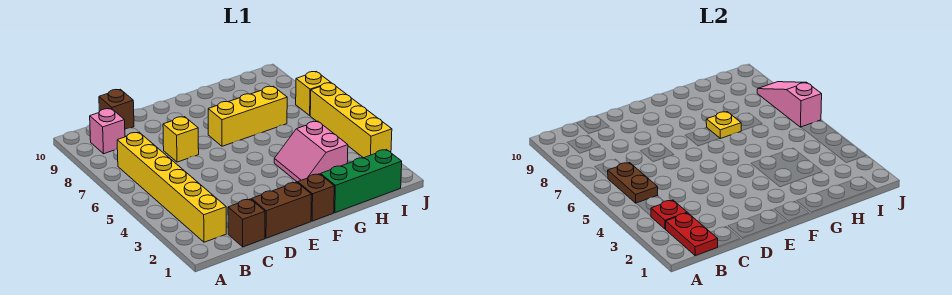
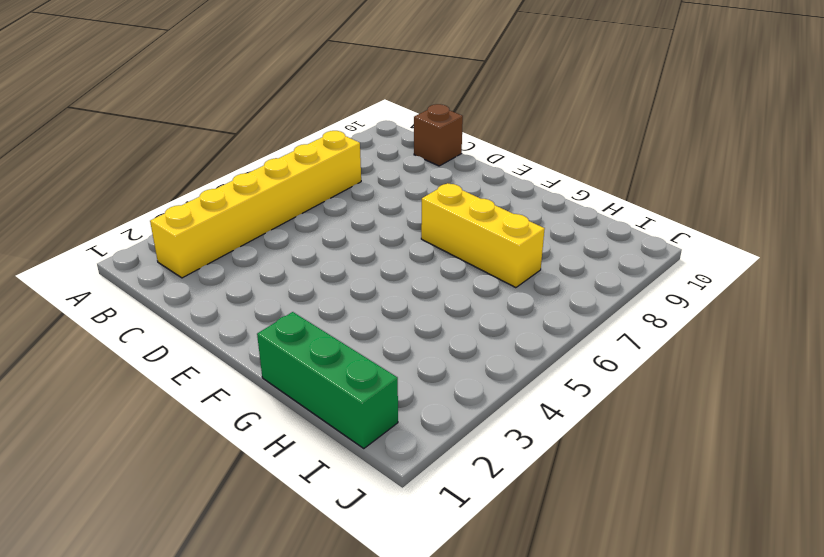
none -> pink brick B9 level 1
none -> brown brick C1 level 1
none -> brown brick D1:E1 level 1

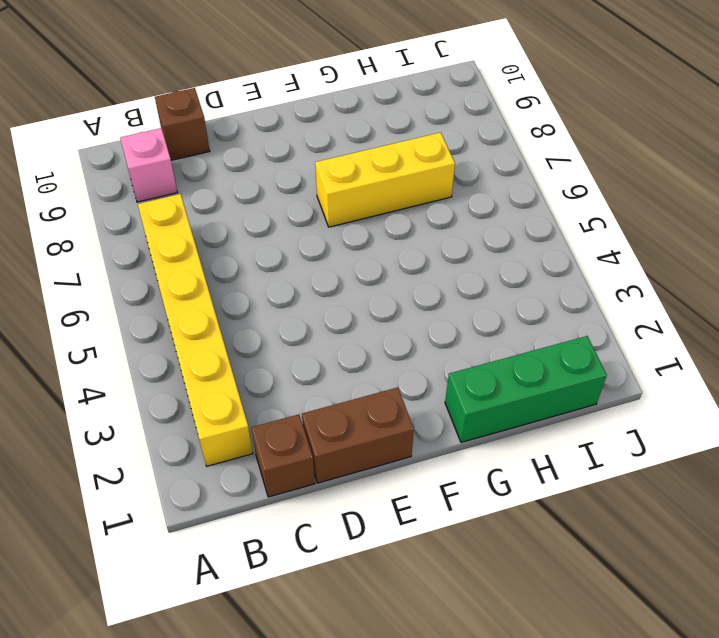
none -> yellow brick D7 level 1
none -> brown brick F1 level 1
none -> pink slope G3:H4 level 1 top H

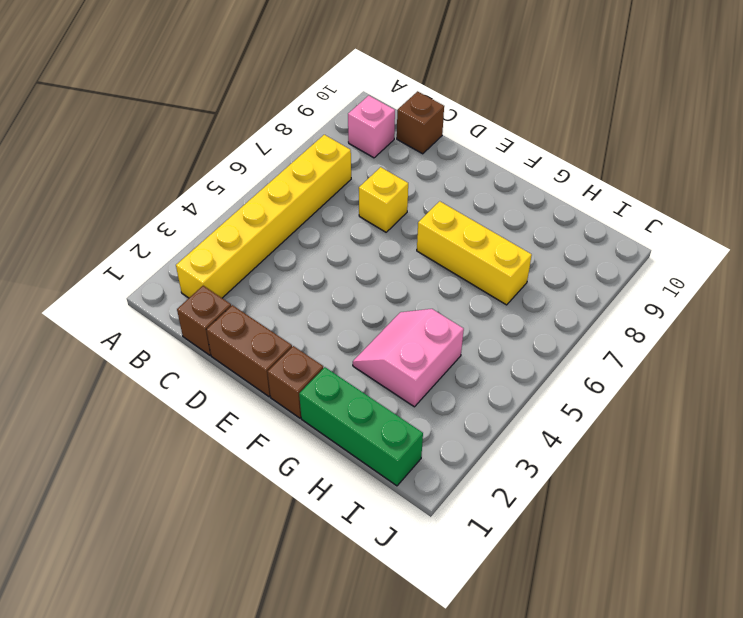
none -> yellow brick J3:J6 level 1
none -> yellow brick J7 level 1
none -> red plate B1:B2 level 2

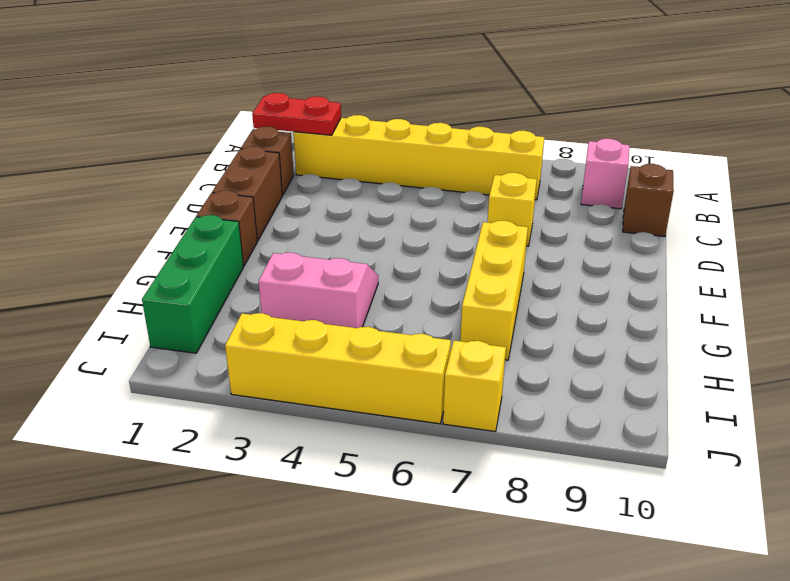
none -> red plate B3 level 2
none -> brown plate B5:B6 level 2
none -> yellow plate G7 level 2

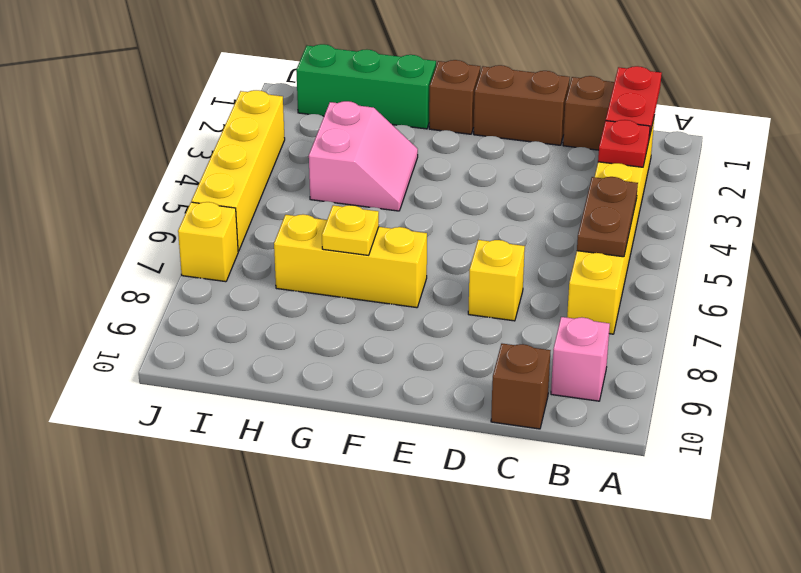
none -> pink slope J6:J8 level 2 top 6

